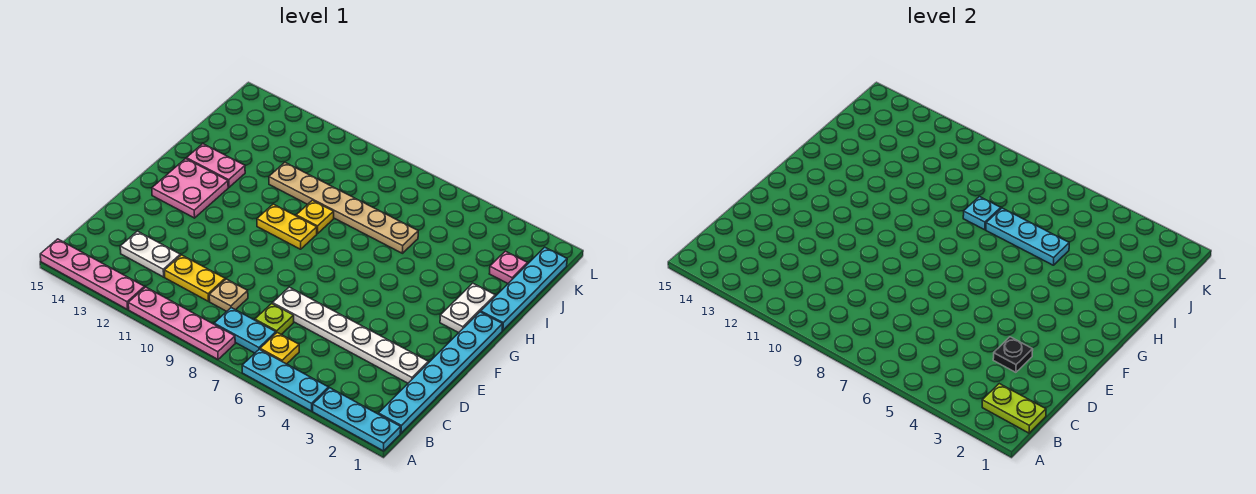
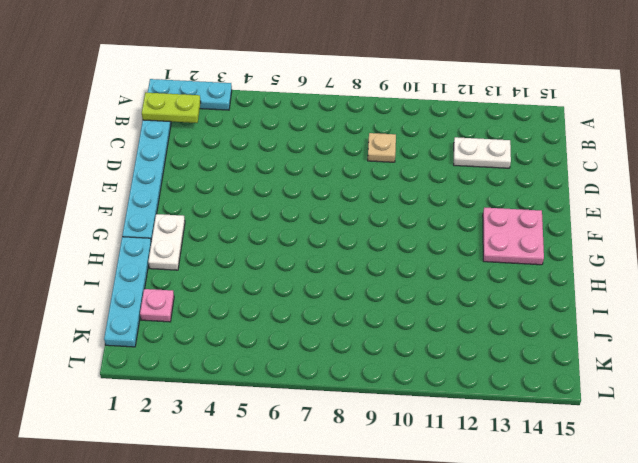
none -> cyan plate A4:A6 level 1
none -> pink plate A8:A11 level 1
none -> pink plate A12:A15 level 1

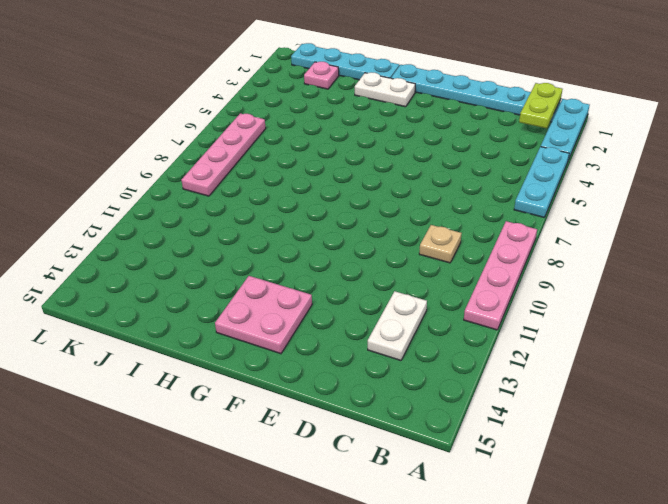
pink plate K6:K9 level 1 -> pink plate A12:A15 level 1
none -> yellow plate B6 level 1
none -> cyan plate B7:B8 level 1
none -> lime plate C7 level 1

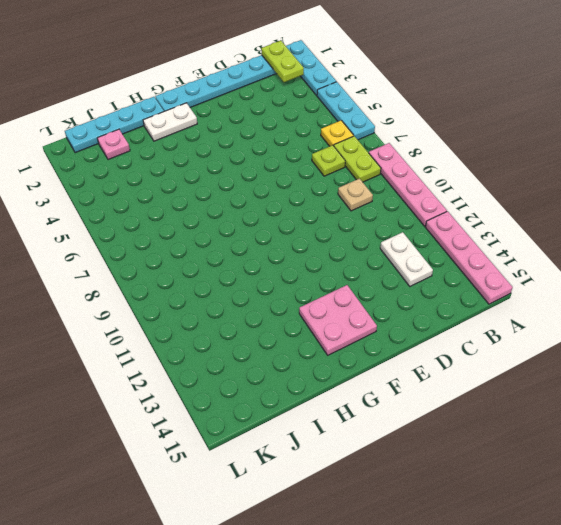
lime plate B7:B8 level 1 -> cyan plate B7:B8 level 1
none -> yellow plate C10:C11 level 1
none -> white plate D2:D7 level 1
none -> yellow plate G9:G10 level 1

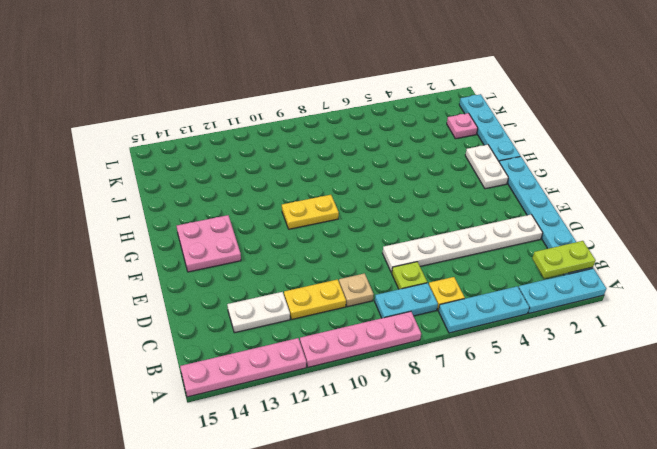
none -> yellow plate H9 level 1
none -> pink plate H13:H14 level 1
none -> tan plate I6:I11 level 1

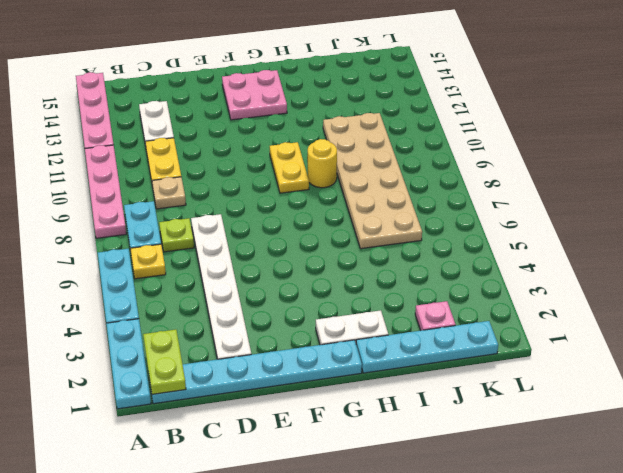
yellow round brick H9 level 1 -> yellow plate H9 level 1
tan plate I6:J11 level 1 -> tan plate I6:I11 level 1
none -> pink plate H13:H14 level 1
none -> black plate D3 level 2
none -> cyan plate I5:I7 level 2

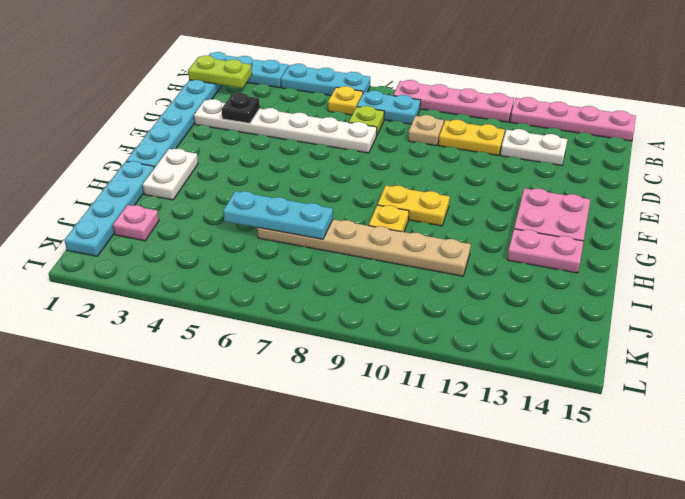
none -> cyan plate I8 level 2

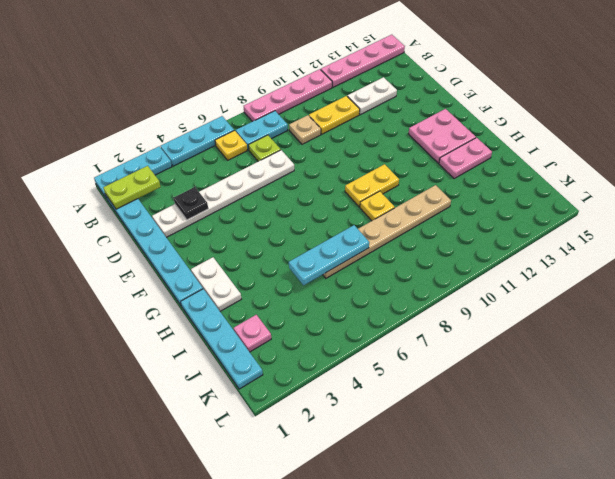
none -> cyan plate I8 level 2

